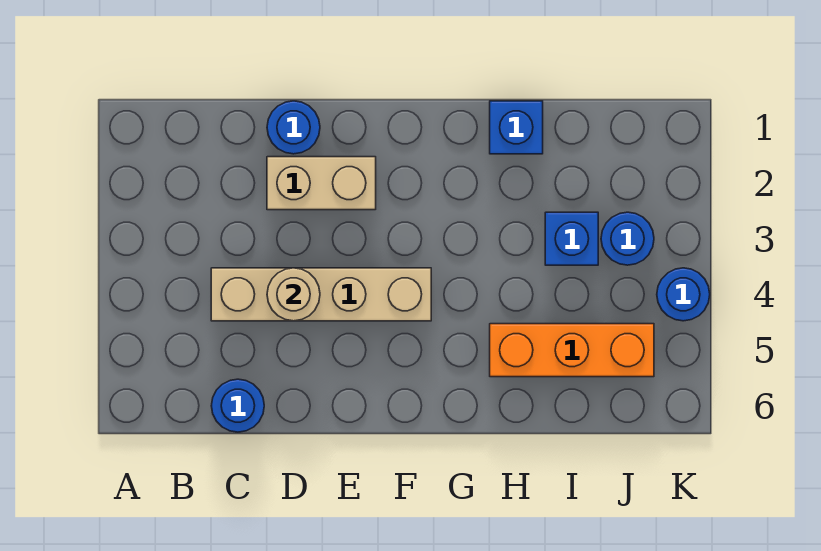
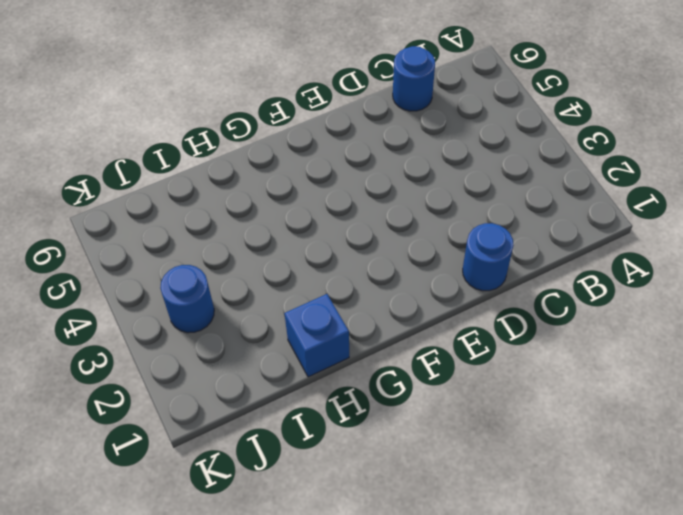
none -> tan brick C4:F4 level 1
none -> tan brick D2:E2 level 1

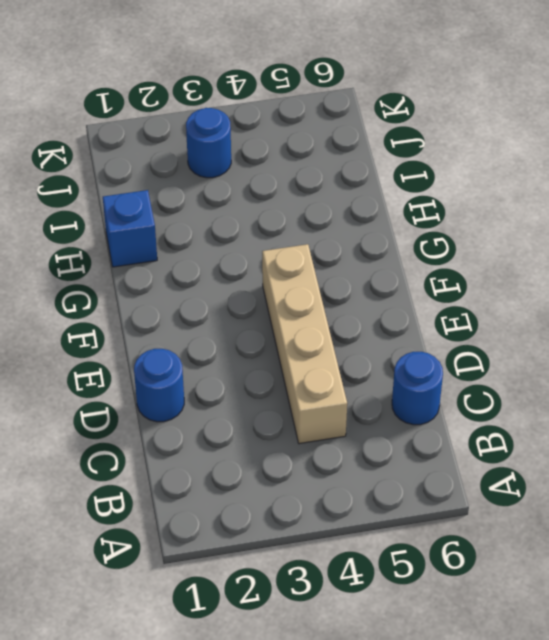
none -> tan brick D2:E2 level 1
none -> orange brick H5:J5 level 1

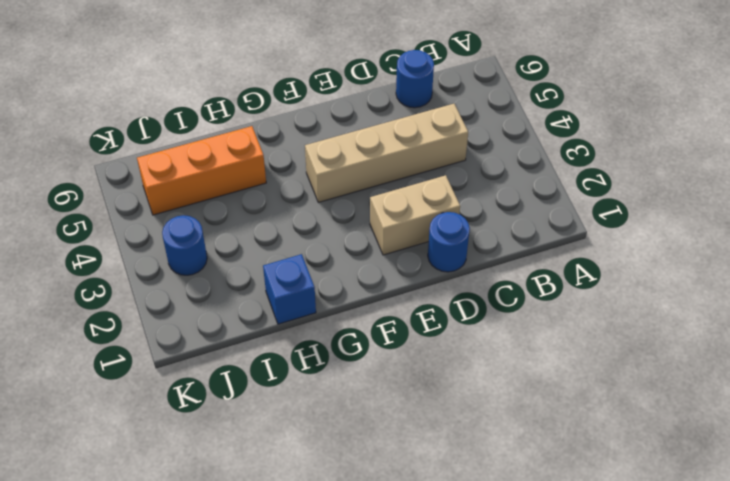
none -> blue brick I3 level 1
none -> blue round brick K4 level 1

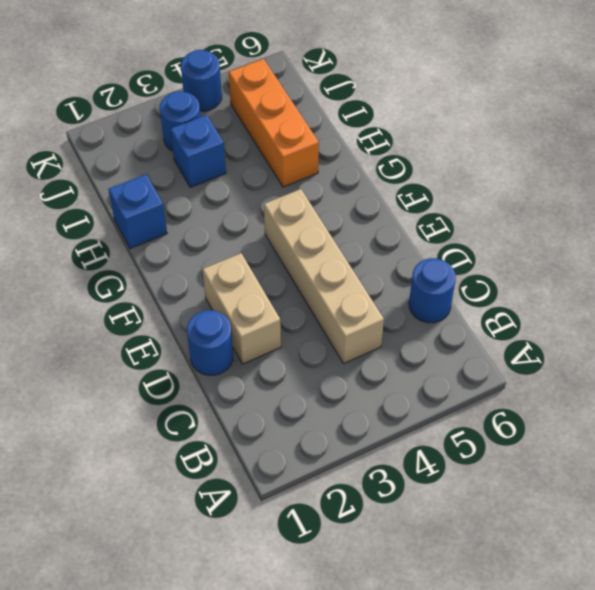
none -> tan round brick D4 level 2

